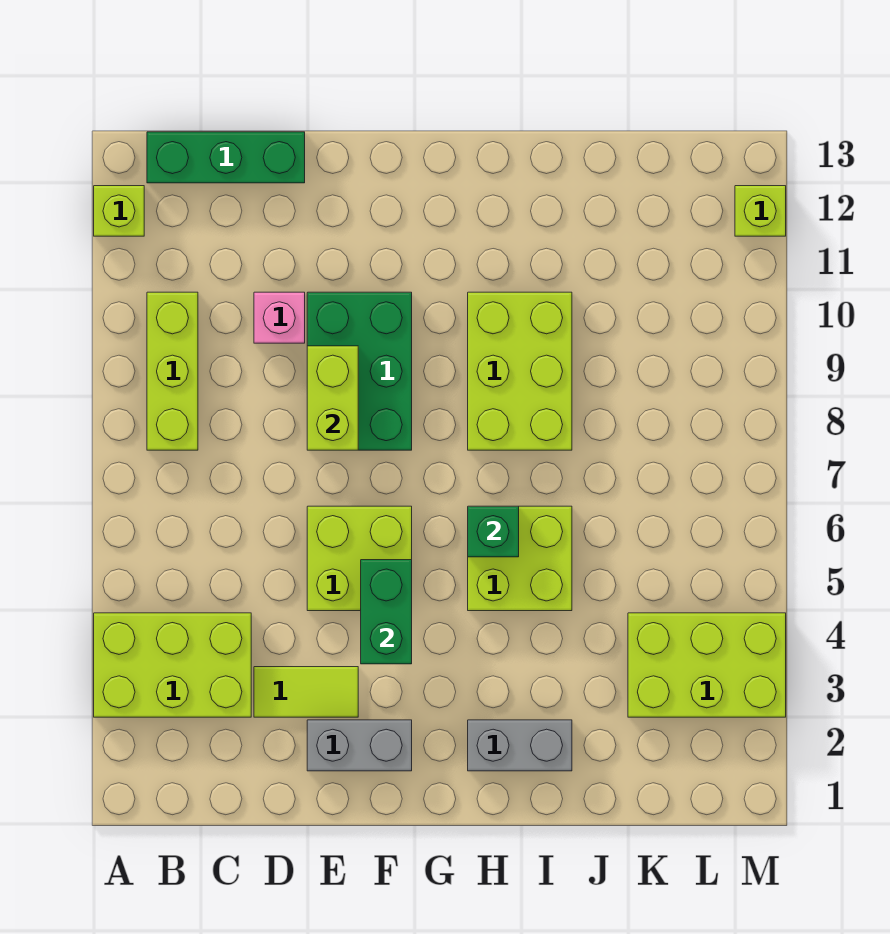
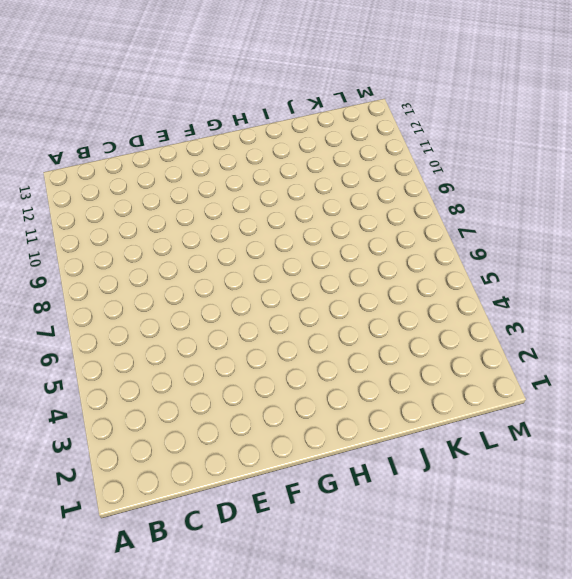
none -> lime brick A3:C4 level 1
none -> lime brick A12 level 1
none -> lime brick B8:B10 level 1

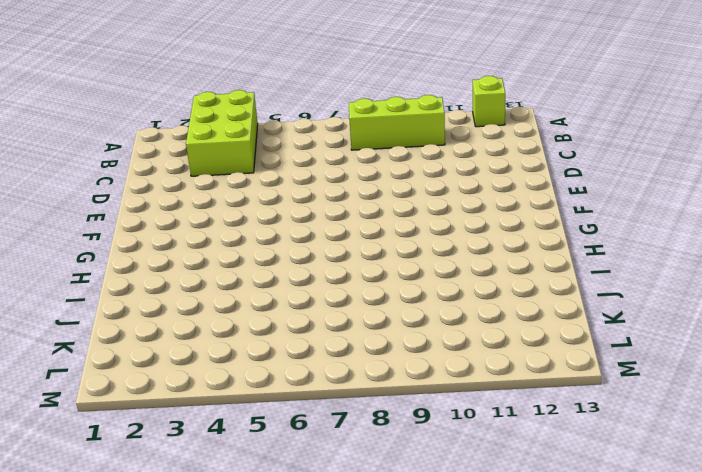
none -> green brick B13:D13 level 1
none -> lime tile D3:E3 level 1
none -> pink brick D10 level 1

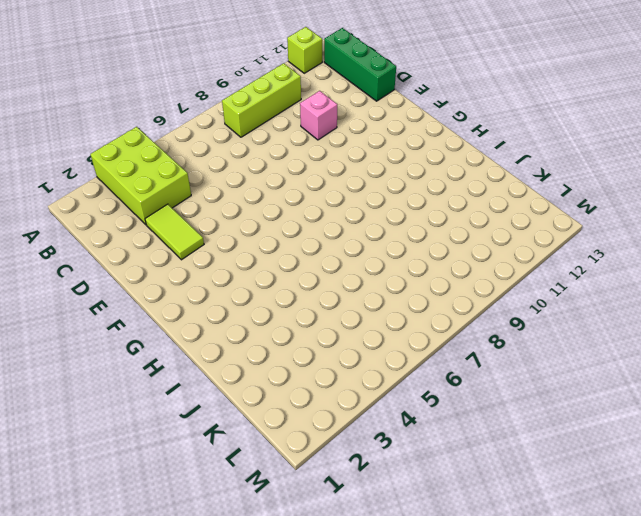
none -> grey brick E2:F2 level 1
none -> lime brick E5:F6 level 1
none -> green brick E8:F10 level 1

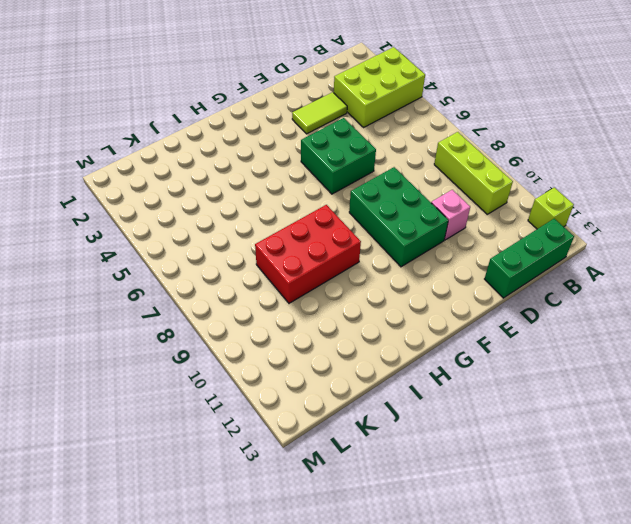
green brick E5:F6 level 1 -> lime brick E5:F6 level 1
red brick H8:J9 level 1 -> lime brick H8:I10 level 1
none -> grey brick E2:F2 level 1
none -> grey brick H2:I2 level 1
none -> lime brick H5:I6 level 1

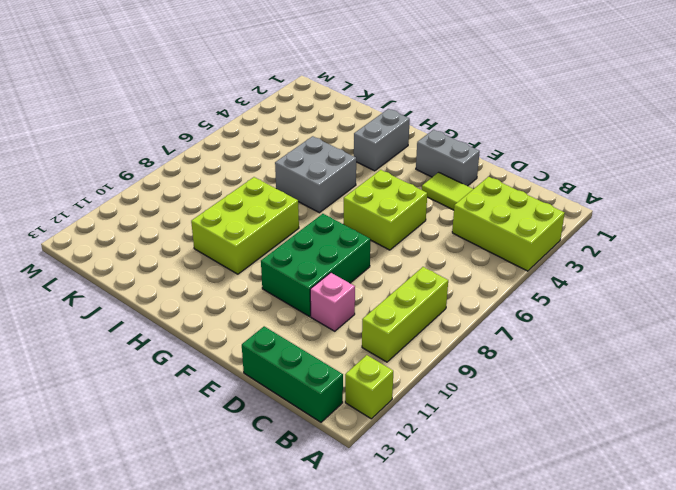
grey brick H2:H3 level 1 -> grey brick H2:I2 level 1
grey brick H5:I6 level 1 -> lime brick H5:I6 level 1
none -> lime brick K3:M4 level 1
none -> lime brick M12 level 1
none -> lime brick E8:E9 level 2

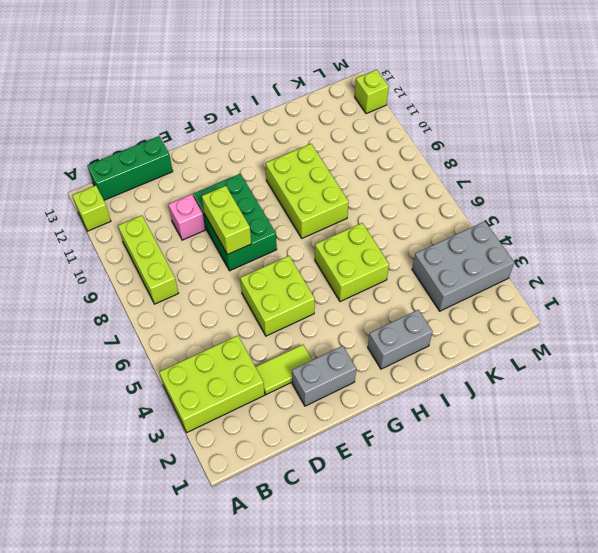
grey brick K3:M4 level 1 -> lime brick K3:M4 level 1
none -> green brick F4:F5 level 2
none -> green brick H6 level 2

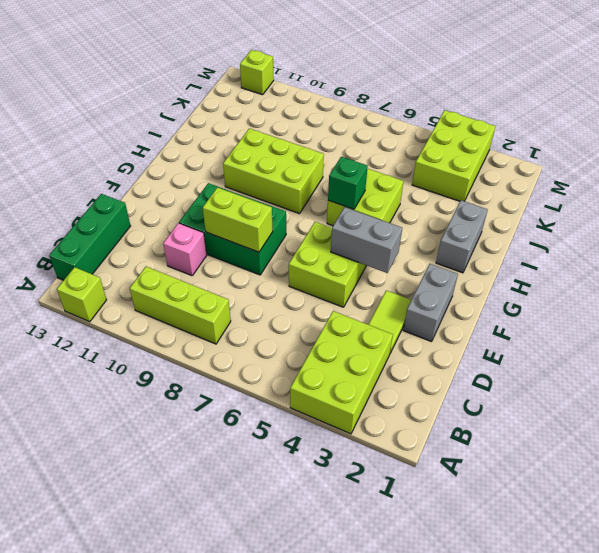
grey brick F4:F5 level 2 -> green brick F4:F5 level 2

